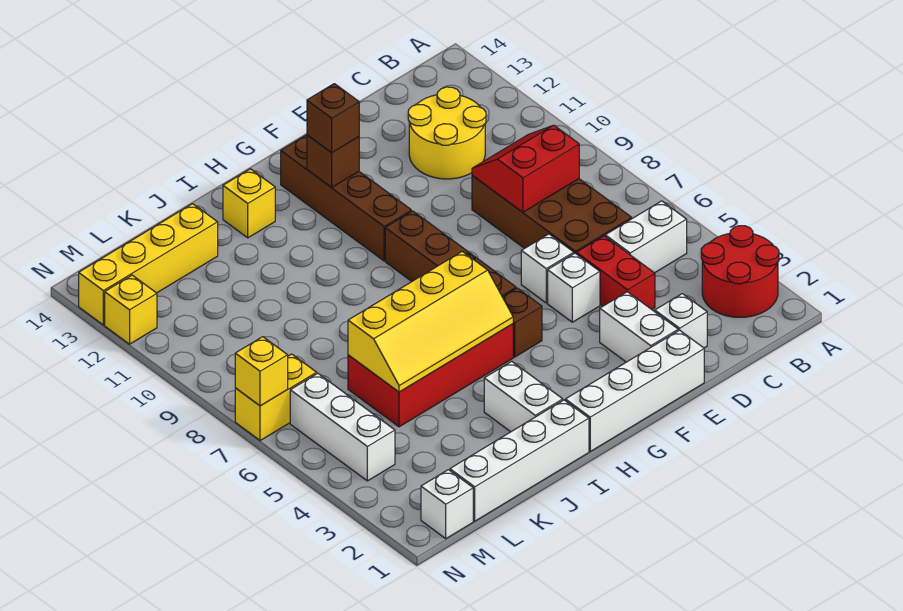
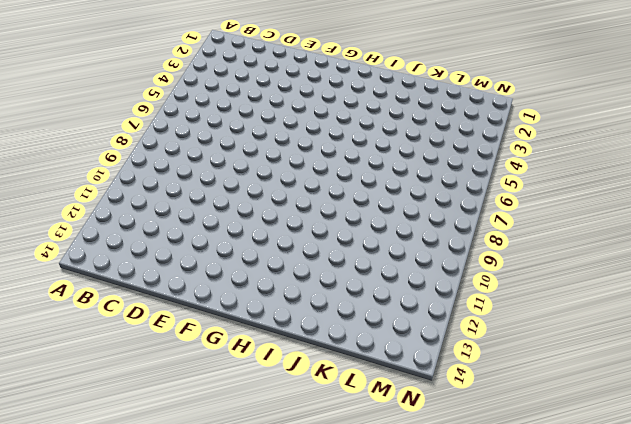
none -> red round brick A2:B3 level 1
none -> white brick B5:C5 level 1
none -> brown brick C6:D9 level 1

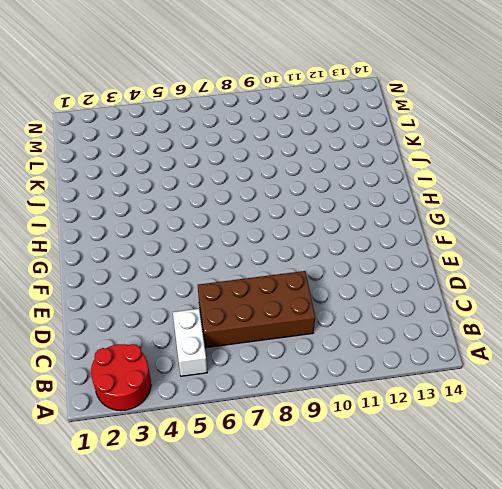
none -> yellow round brick C11:D12 level 1
none -> white brick D2 level 1
none -> red brick D4:D5 level 1

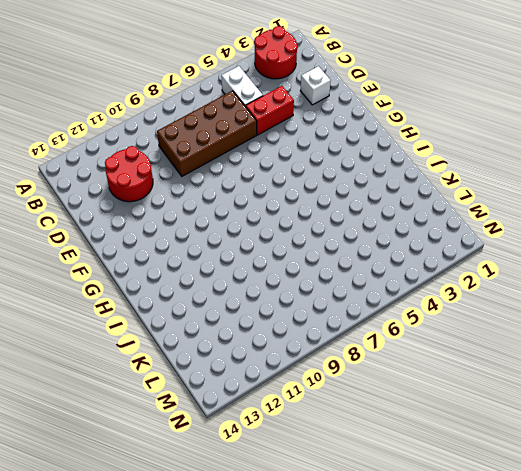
red round brick C11:D12 level 1 -> yellow round brick C11:D12 level 1
none -> white brick E1:H1 level 1
none -> white brick E2:E3 level 1
none -> white brick E5 level 1

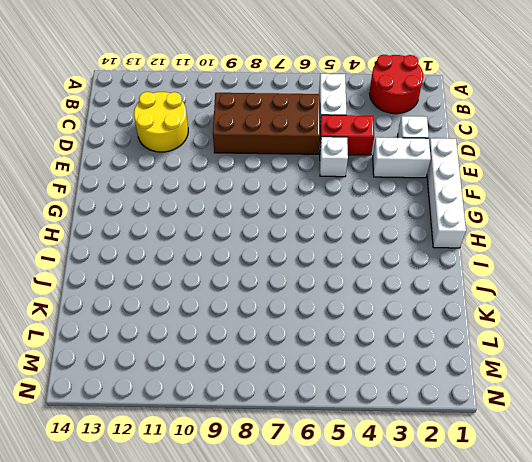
none -> white brick E6 level 1
none -> brown brick G5 level 1
none -> brown brick G6:G9 level 1

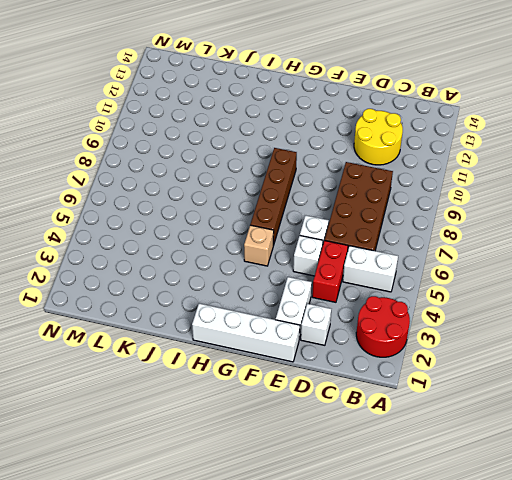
tan brick G5 level 1 -> brown brick G5 level 1
none -> brown brick G10:G13 level 1
none -> red brick H5:K6 level 1
none -> white brick I1:L1 level 1

